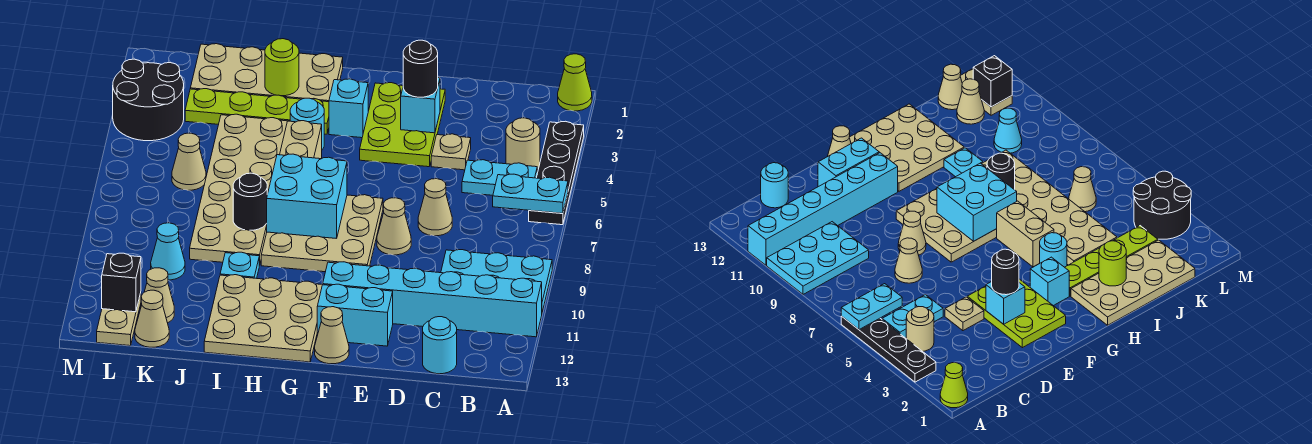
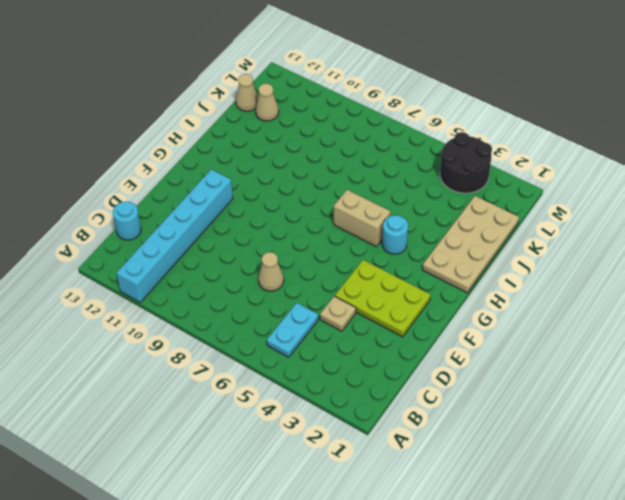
none -> lime cone A1 level 1
none -> black plate A3:A6 level 1
none -> cyan plate A9:C10 level 1
none -> tan round brick B4 level 1

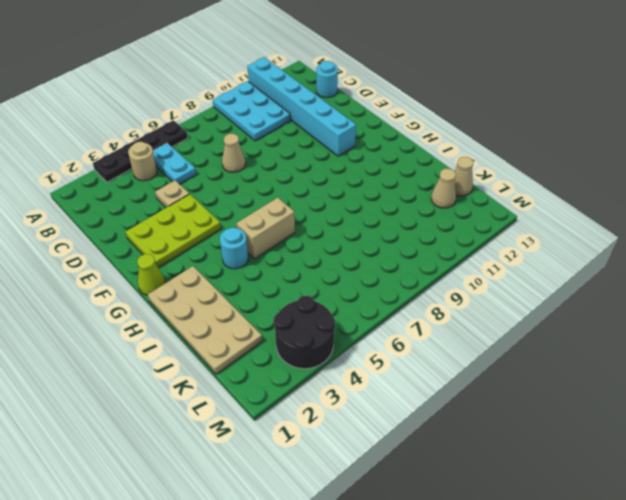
lime cone G1 level 1 -> lime cone A1 level 1
none -> tan cone E8 level 1
none -> cyan brick E12:F12 level 1
none -> tan plate F7:H9 level 1
none -> tan cone F13 level 1

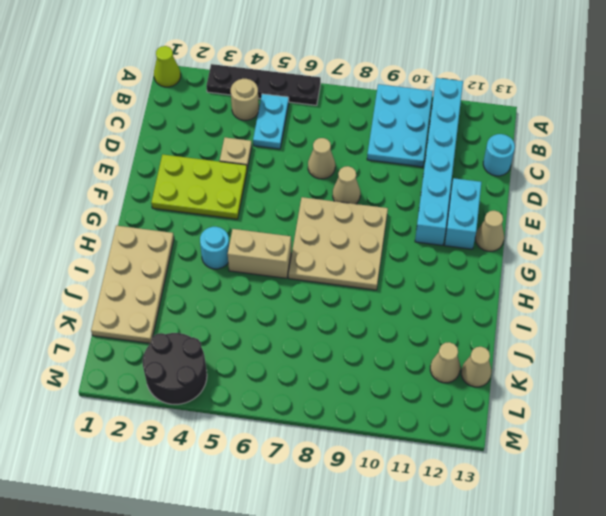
none -> cyan brick G3 level 1
none -> tan plate G11:I13 level 1
none -> lime plate H3:K3 level 1
none -> tan plate I4:J9 level 1

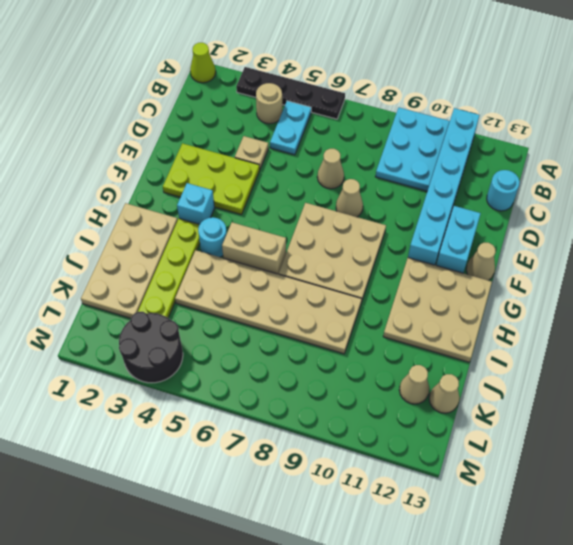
none -> cyan plate I10 level 1
none -> tan cone K6 level 1
none -> cyan cone K10 level 1
none -> tan plate L12:L13 level 1

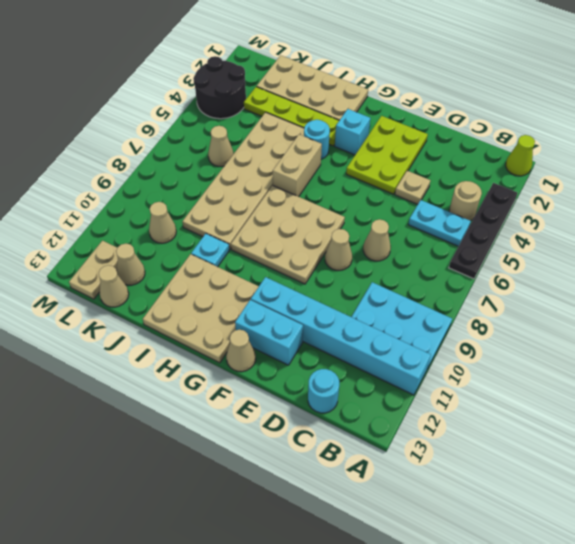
tan cone K10 level 1 -> cyan cone K10 level 1
none -> cyan plate A6:B6 level 2
none -> cyan brick E3 level 2
none -> cyan brick G7:H8 level 2
none -> lime round brick I2 level 2

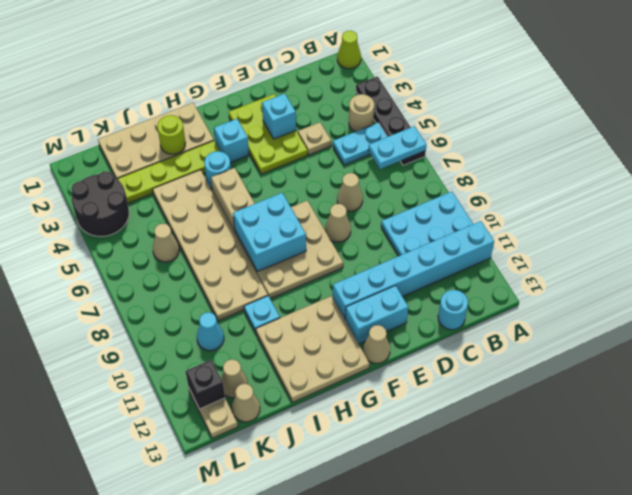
none -> black round brick I8 level 2
none -> black round brick E3 level 3

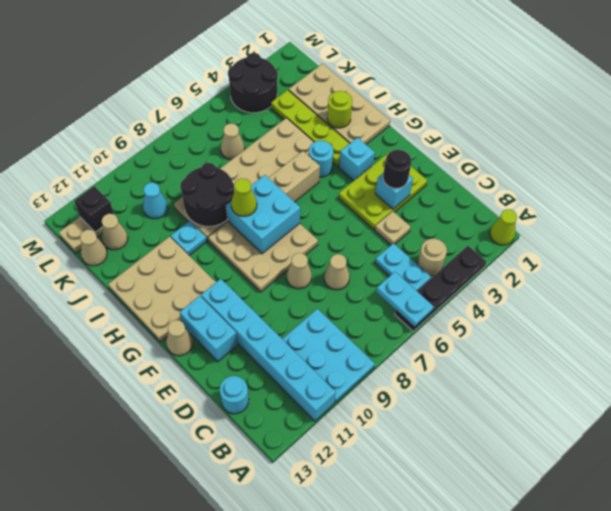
lime cone H8 level 3 -> none
black round brick I8:J9 level 2 -> black round brick I8 level 2

